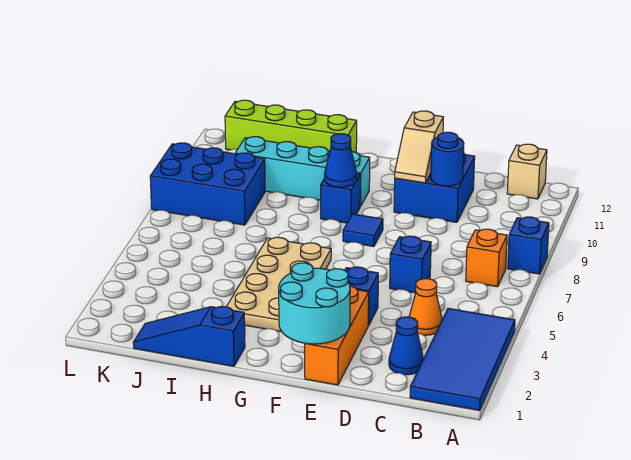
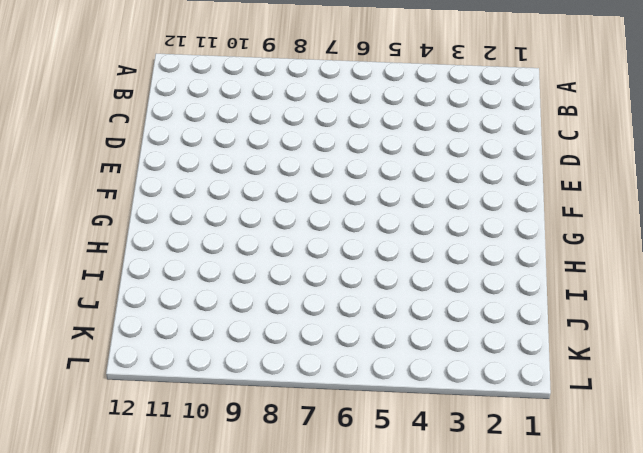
none -> blue tile A1:B4 level 1
none -> blue brick A8 level 1
none -> orange brick B7 level 1

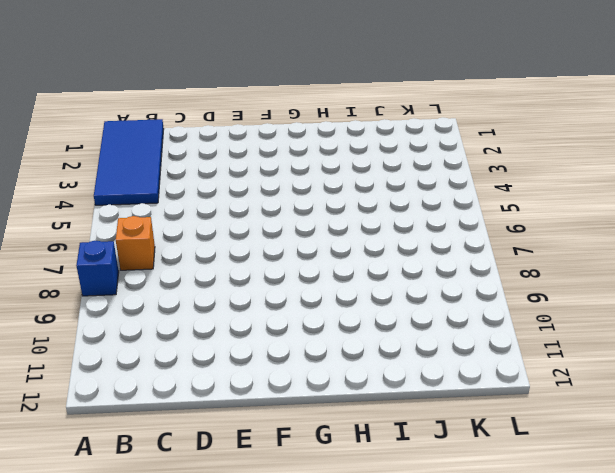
none -> tan brick B12 level 1
none -> blue cone C2 level 1
none -> orange cone C4 level 1

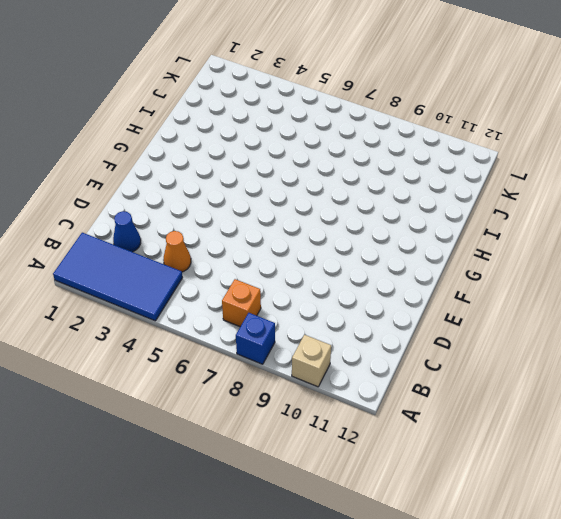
tan brick A10 level 1 -> tan brick B12 level 1
none -> blue brick D6 level 1
none -> blue brick D10:E11 level 1
none -> orange brick E1:E3 level 1

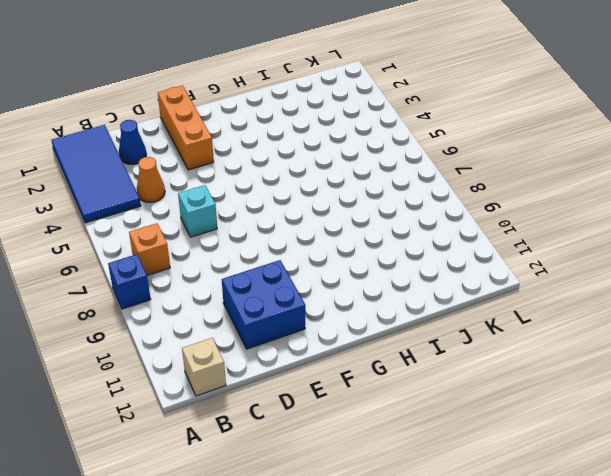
cyan brick D6 level 1 -> blue brick D6 level 1
none -> blue brick E4 level 1
none -> blue tile F8 level 1
none -> tan plate G3:H6 level 1

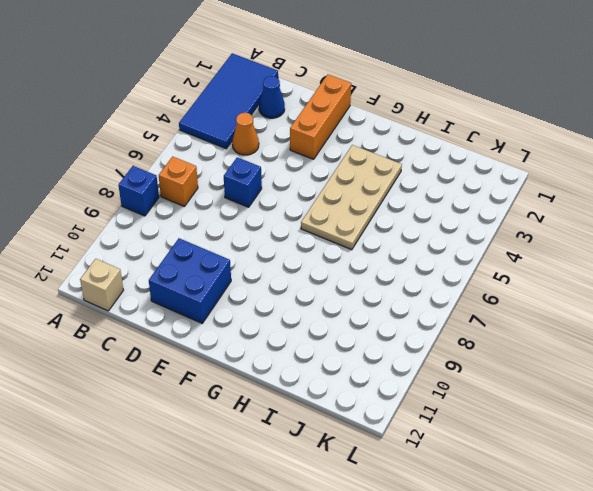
none -> blue brick E4 level 1
none -> blue tile F8 level 1
none -> blue brick G9 level 1

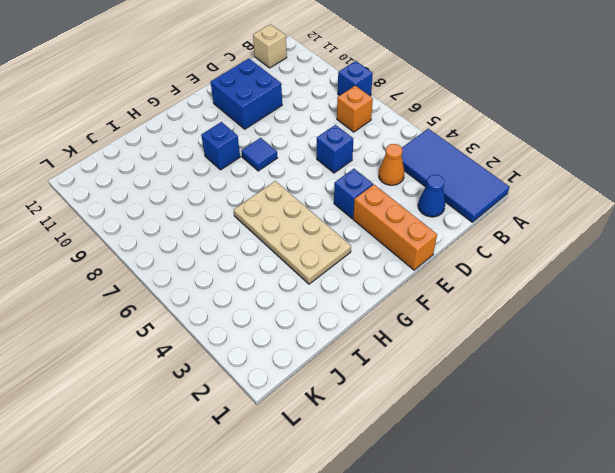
none -> cyan brick G10:J10 level 1
none -> blue slope H1:J1 level 1 top H
none -> lime brick H12:K12 level 1

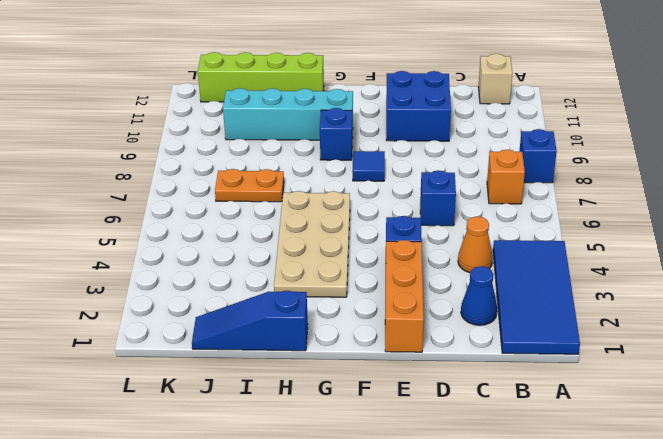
orange plate I7:J7 level 1 -> none
none -> blue brick J8:L9 level 1
none -> blue round brick D10 level 2
none -> cyan round brick E1:F2 level 2

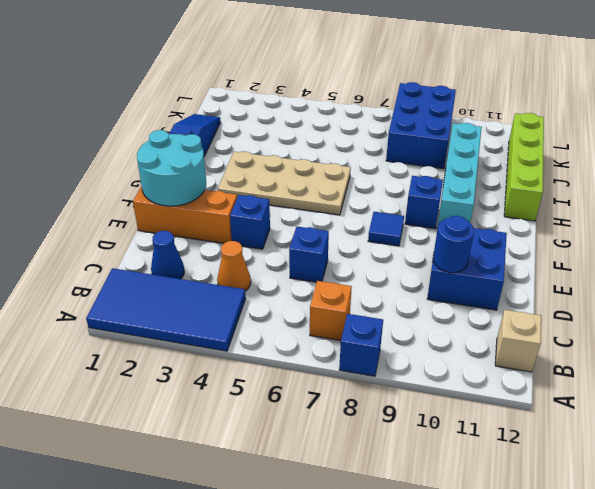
none -> tan slope E10:E11 level 2 top 11
none -> blue cone G9 level 2

